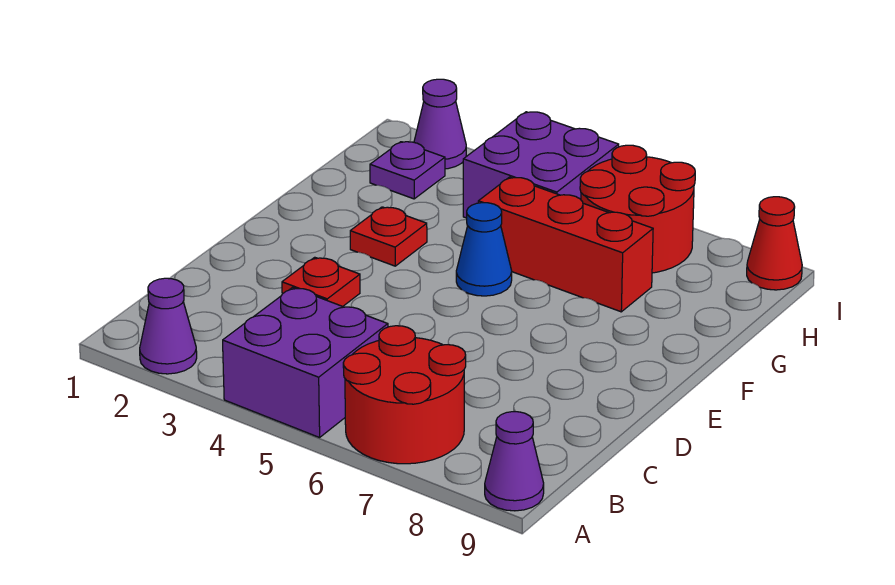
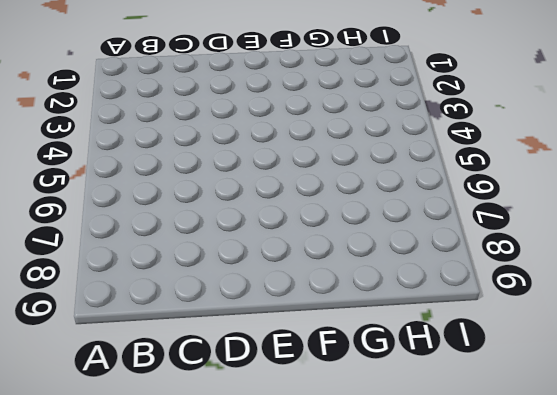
none -> purple cone A2 level 1
none -> purple brick A4:B5 level 1
none -> red round brick A6:B7 level 1

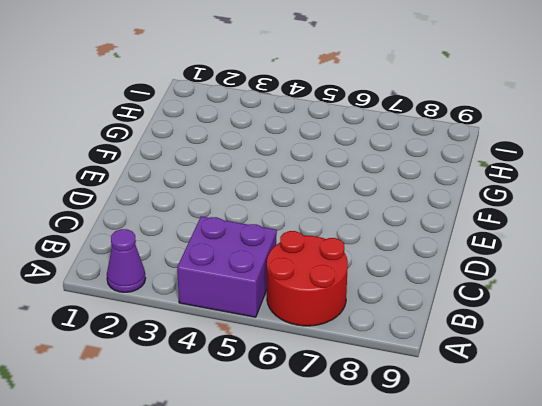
none -> purple cone A9 level 1
none -> red plate D3 level 1
none -> red plate F3 level 1

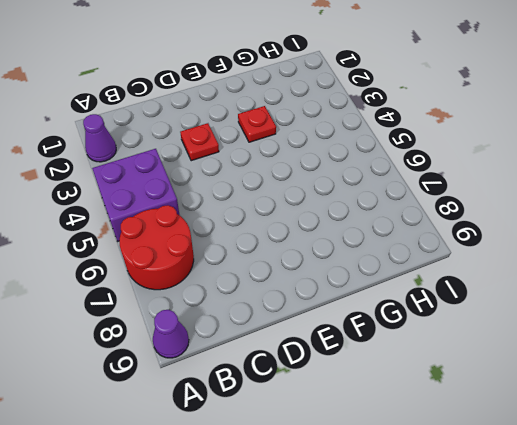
none -> blue cone F5 level 1
none -> red brick G5:G7 level 1
none -> purple plate H2 level 1

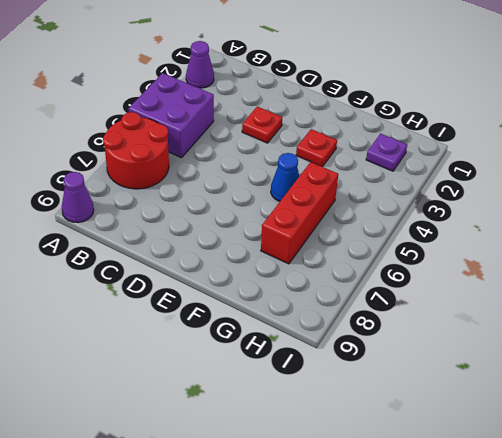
none -> purple brick H4:I5 level 1
none -> red round brick H6:I7 level 1
none -> purple cone I2 level 1

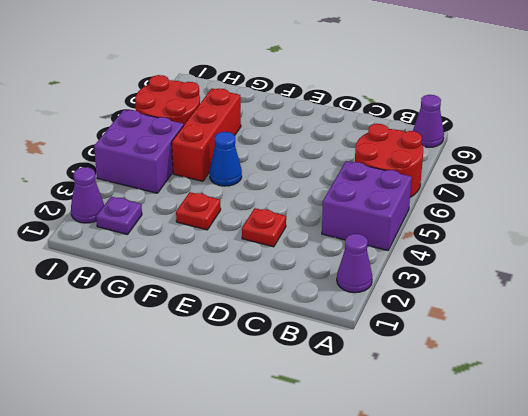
none -> red cone I9 level 1

